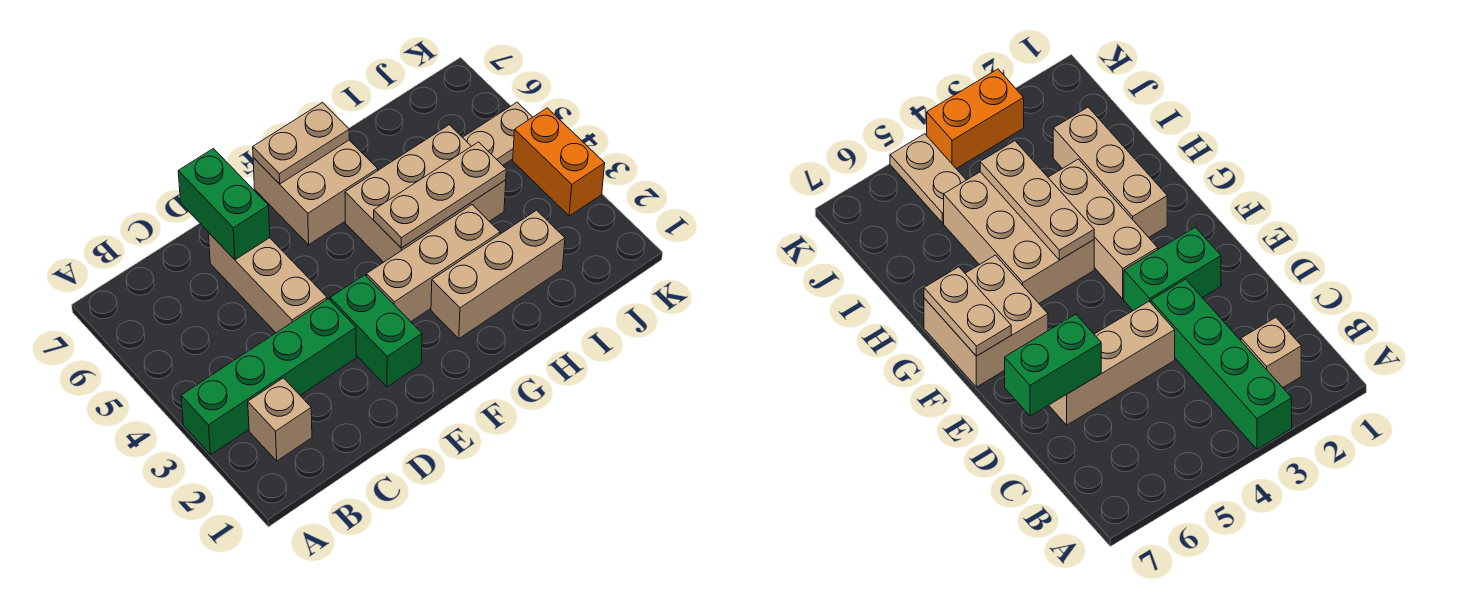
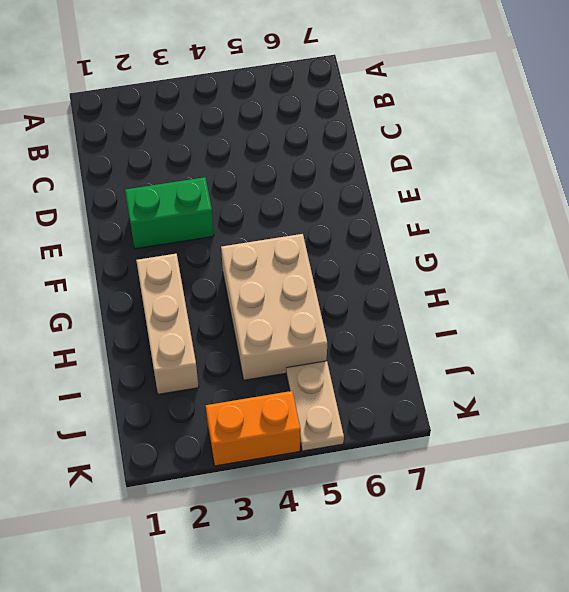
none -> green brick A3:D3 level 1
none -> tan brick B2 level 1
none -> tan brick D4:D6 level 1

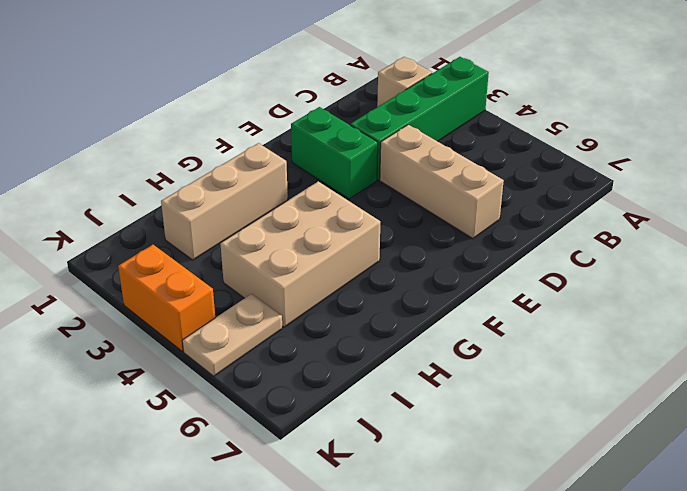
none -> tan brick F3:H3 level 1
none -> tan brick F6:G7 level 1
none -> green brick D6:D7 level 2

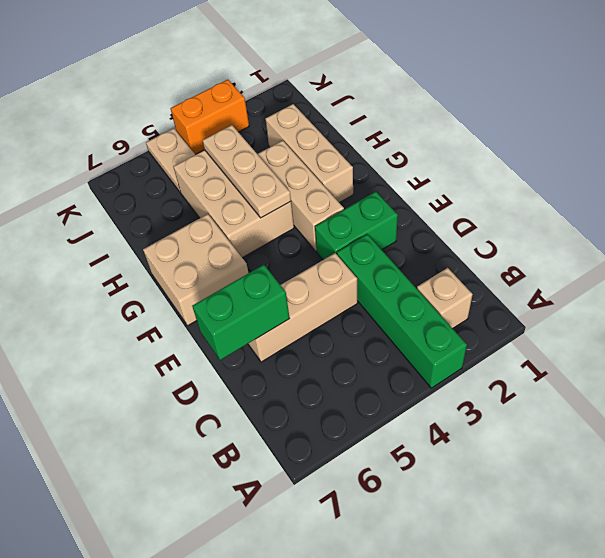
none -> tan plate F7:G7 level 2

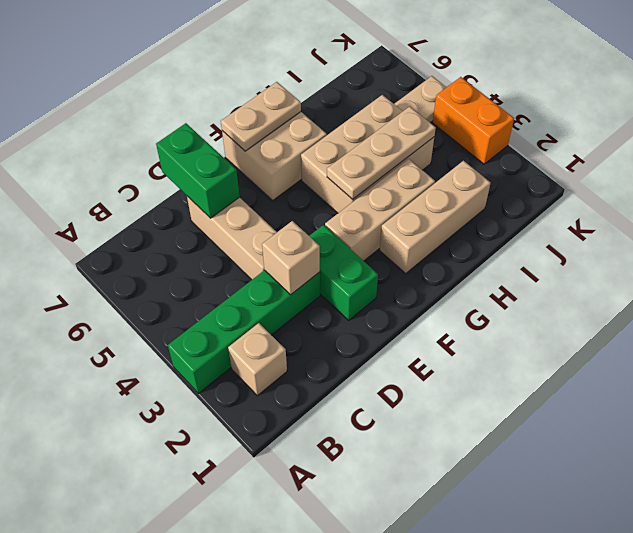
tan brick D3 level 2 -> none

